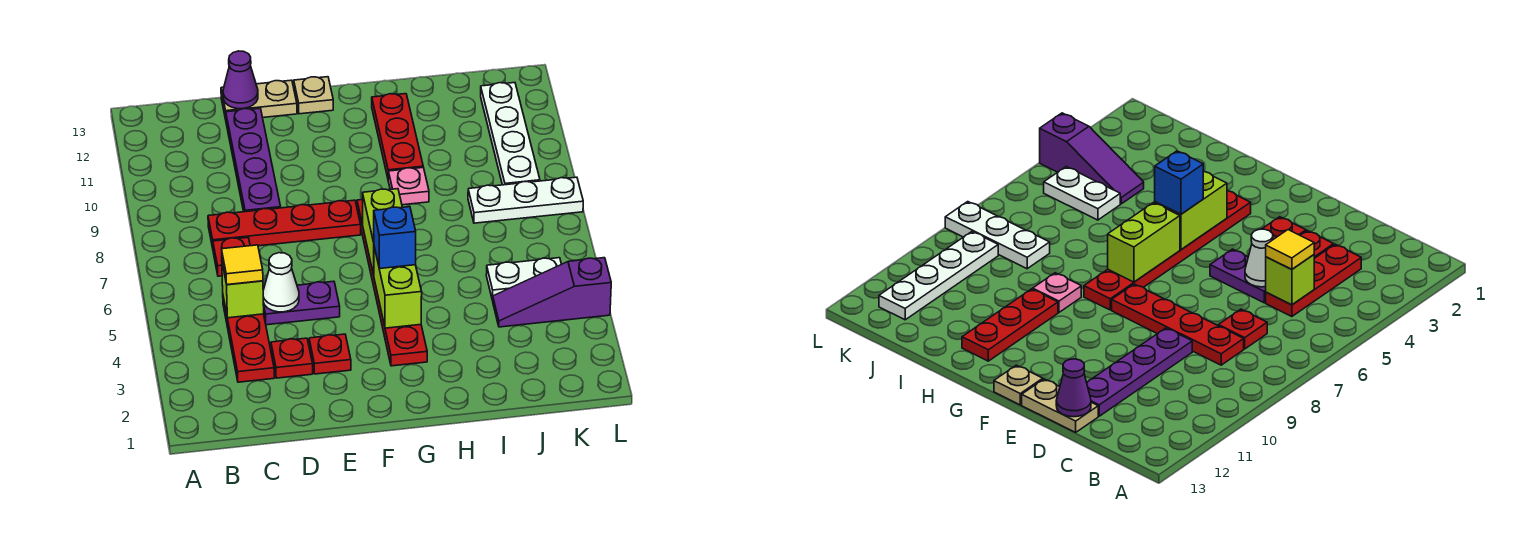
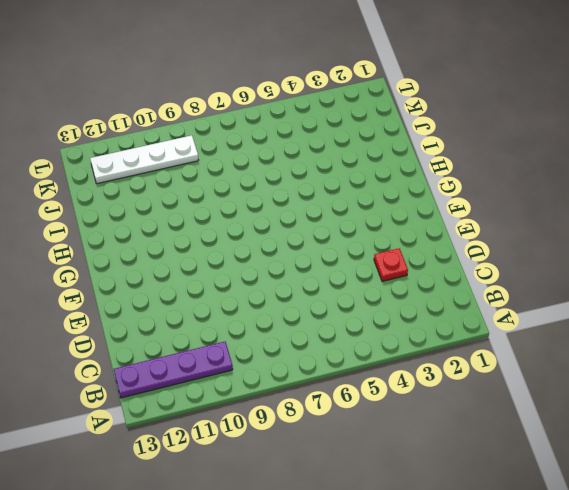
purple plate B10:B13 level 1 -> purple plate D9:D12 level 1
none -> red plate C3:C5 level 1
none -> red plate C7 level 1
none -> red plate C8:F8 level 1

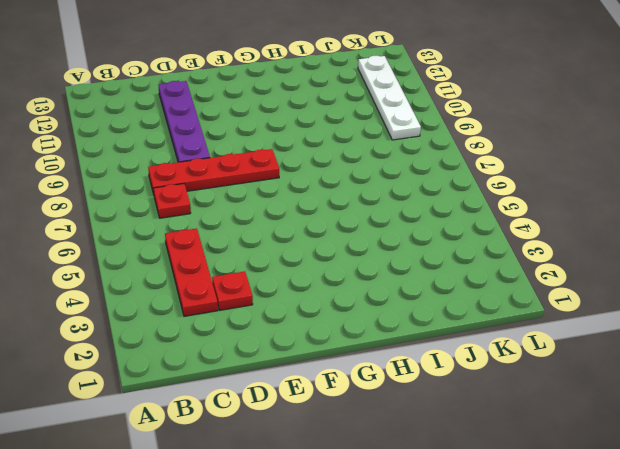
none -> purple plate D5:E5 level 1
none -> tan plate D13:E13 level 1
none -> red plate E3 level 1

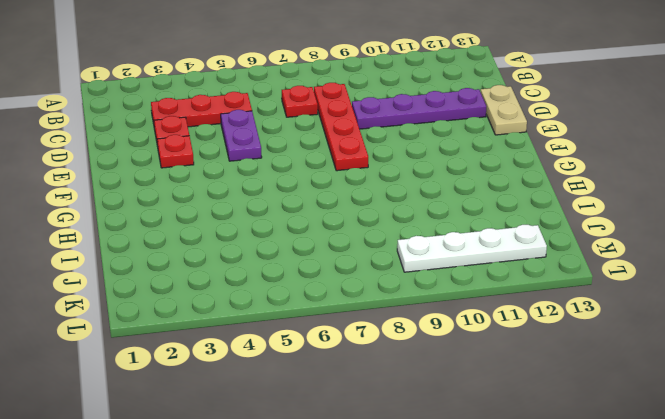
none -> tan plate F13 level 1
none -> red plate G3:G8 level 1
none -> pink plate H9 level 1

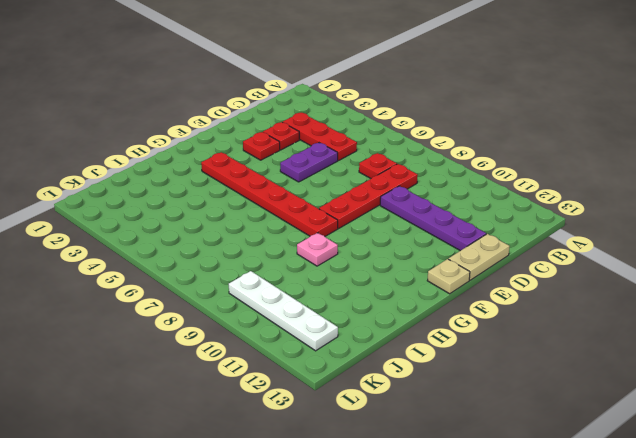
none -> red plate H10:H12 level 1
none -> purple slope J4:L4 level 1 top L
none -> white plate J5:K5 level 1

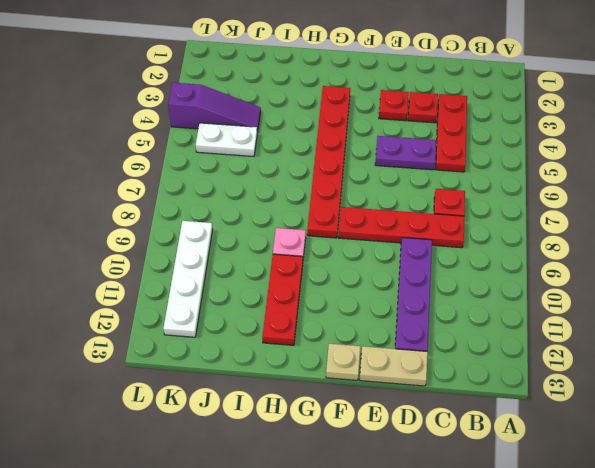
none -> white plate J8:L8 level 1
none -> lime brick C5 level 2
none -> white cone D5 level 2

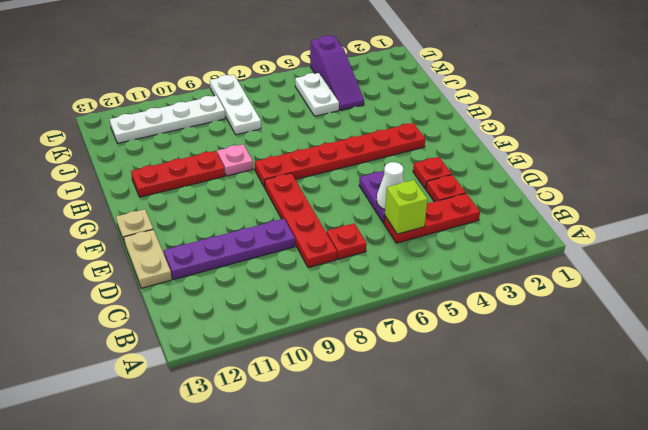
none -> purple cone D13 level 2
none -> lime brick G4:G5 level 2
none -> lime brick G6:G7 level 2

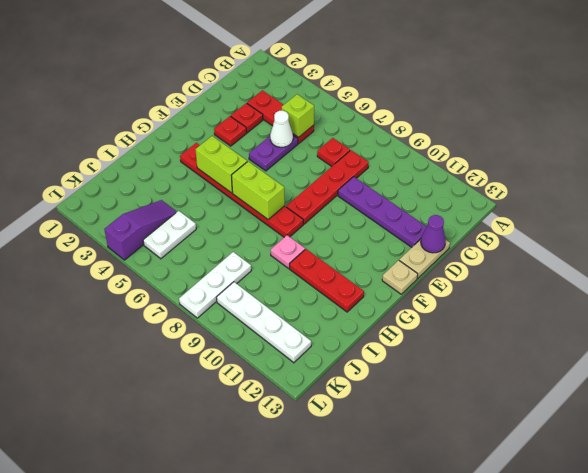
none -> yellow tile C5 level 3
none -> blue brick G5 level 3

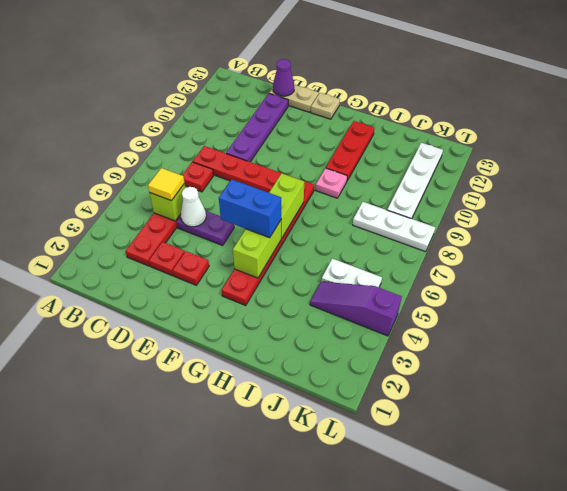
blue brick F5:G5 level 3 -> blue brick G5 level 3

